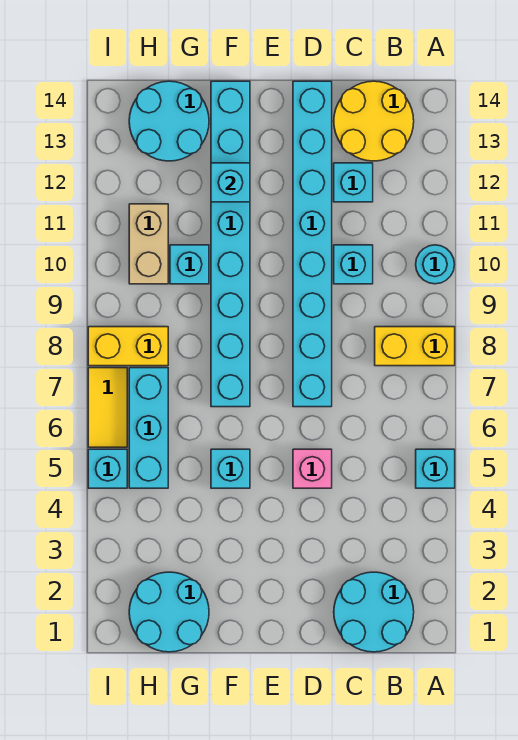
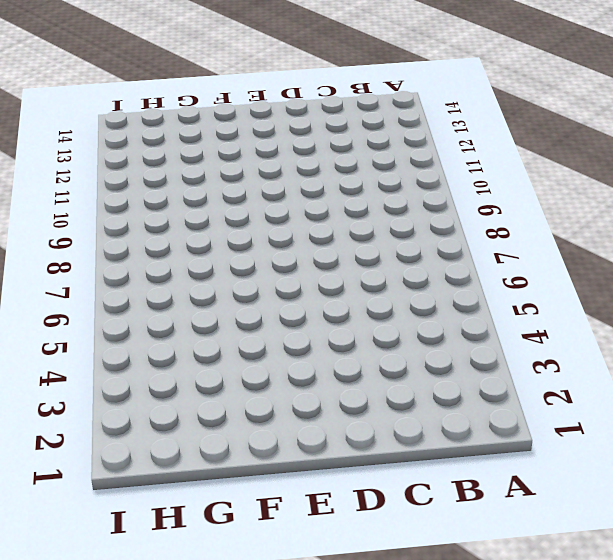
none -> cyan brick A5 level 1
none -> yellow brick A8:B8 level 1
none -> cyan round brick A10 level 1

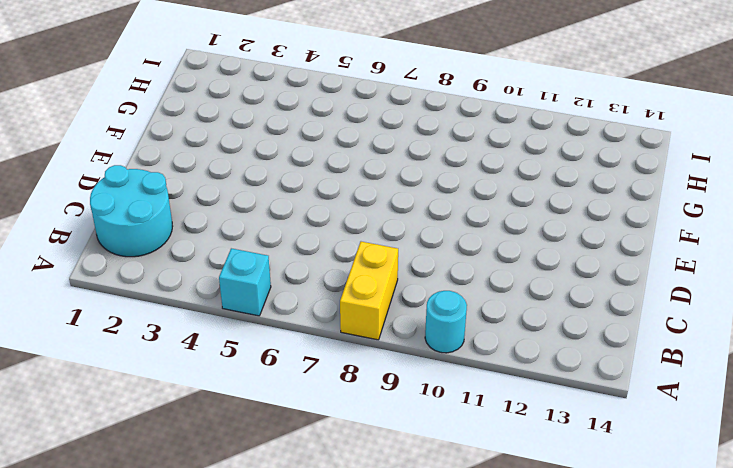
none -> yellow round brick B13:C14 level 1
none -> cyan brick C10 level 1
none -> cyan brick C12 level 1

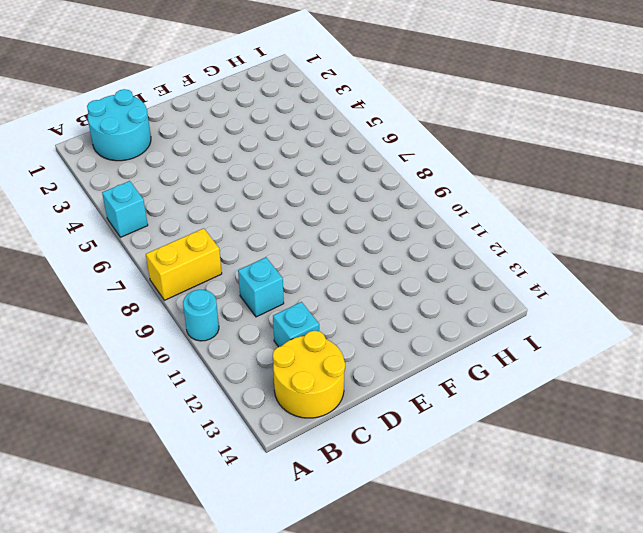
none -> pink brick D5 level 1
none -> cyan brick D7:D14 level 1
none -> cyan brick F5 level 1

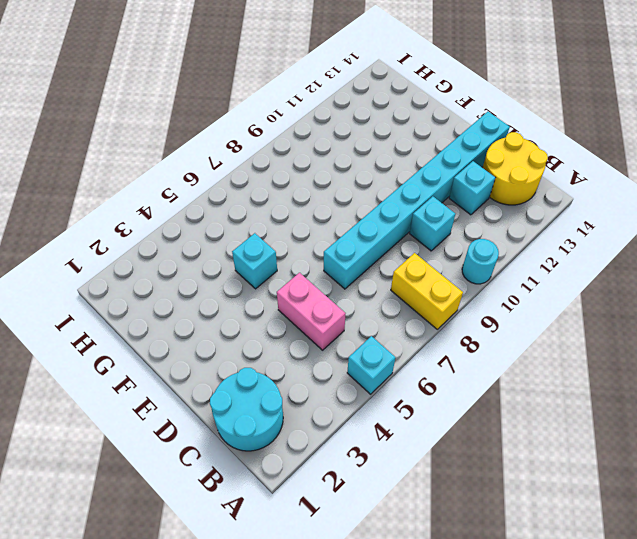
pink brick C5:D5 level 1 -> pink brick D5 level 1
none -> cyan brick F7:F14 level 1
none -> cyan round brick G1:H2 level 1
none -> cyan brick G10 level 1

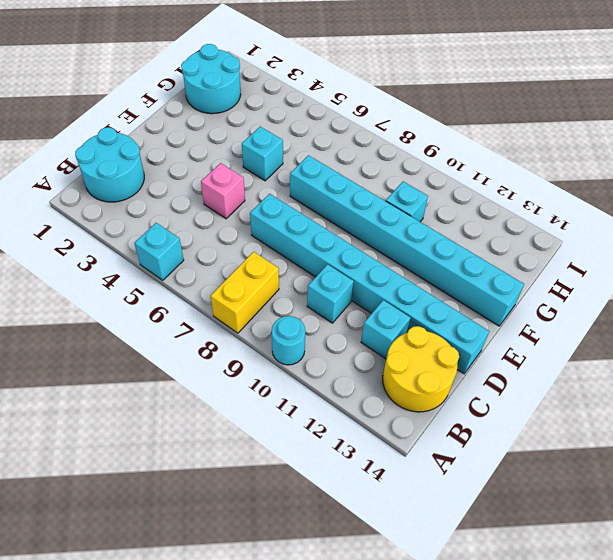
none -> cyan round brick G13:H14 level 1
none -> cyan brick H5:H7 level 1
none -> yellow brick H8:I8 level 1

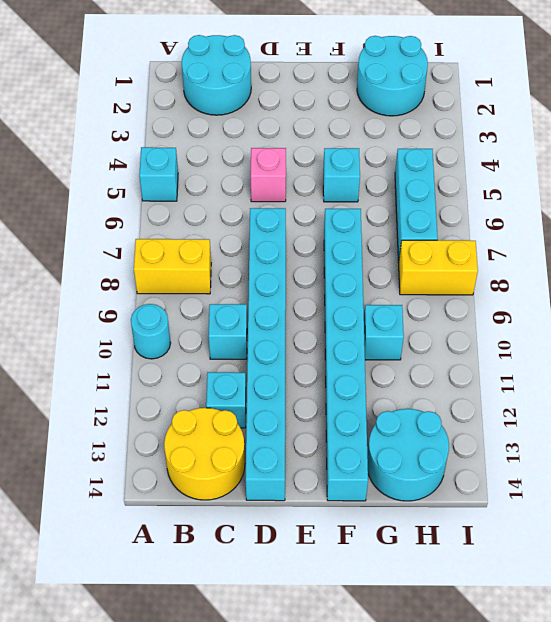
none -> tan brick H10:H11 level 1
none -> cyan brick I5 level 1
none -> yellow tile I6:I7 level 1

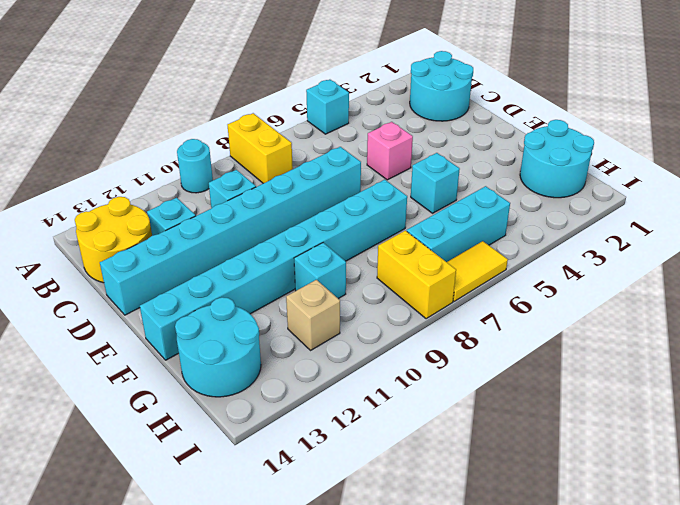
tan brick H11 level 1 -> tan brick H10:H11 level 1
none -> cyan brick I5 level 1
none -> cyan brick F12 level 2

